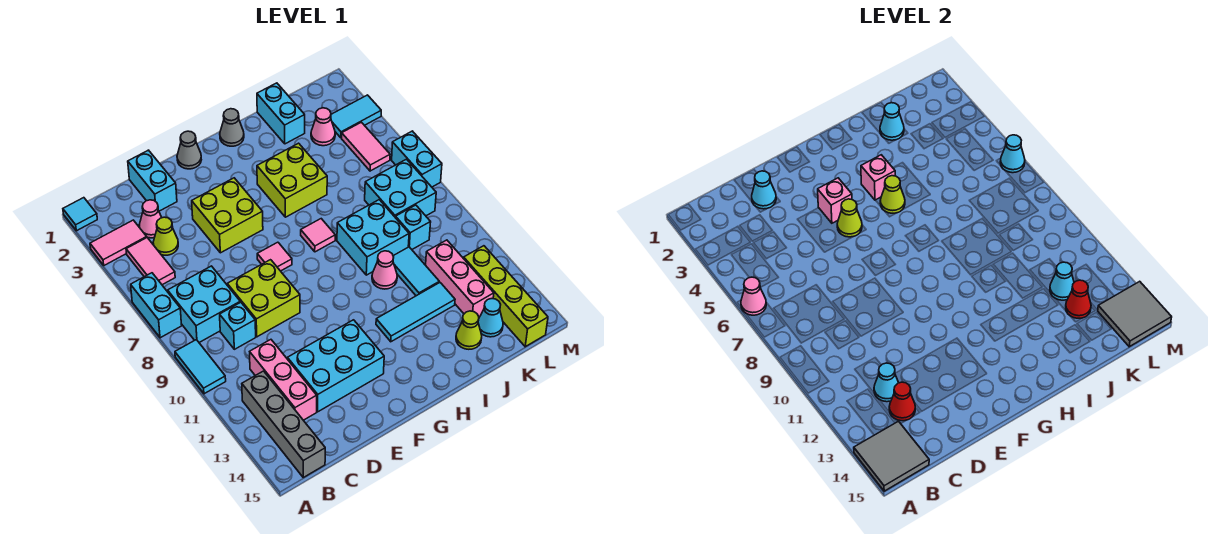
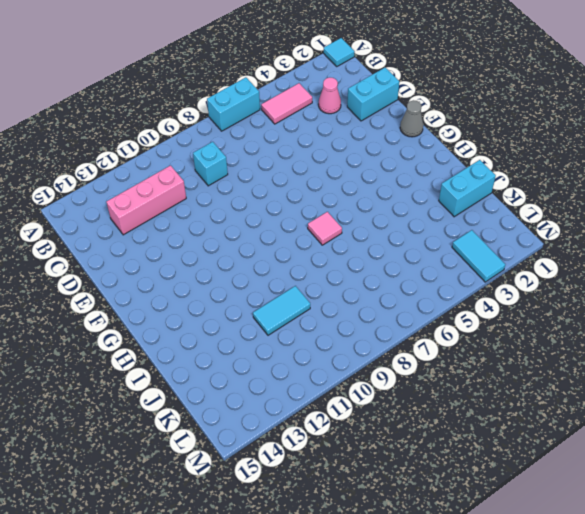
none -> pink tile A3:B3 level 1
none -> cyan tile A9:A10 level 1
none -> cyan brick B7:C8 level 1
none -> grey brick B12:B15 level 1

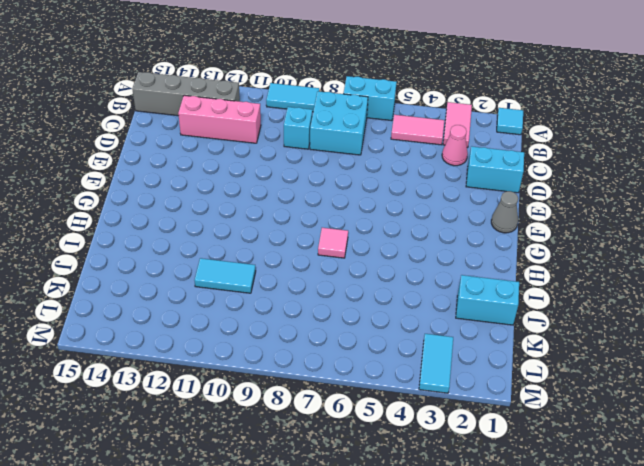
none -> lime cone C4 level 1
none -> lime brick D8:E9 level 1
none -> cyan brick D12:F13 level 1
none -> lime brick E4:F5 level 1

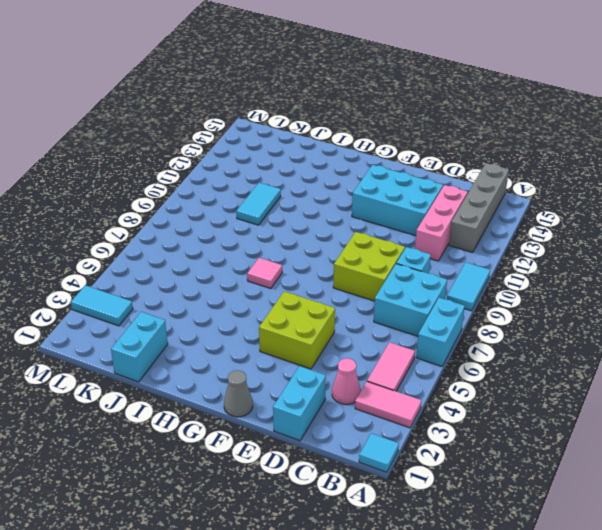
none -> lime cone C4 level 1
none -> pink tile F7 level 1
none -> grey cone H1 level 1
none -> lime brick H4:I5 level 1

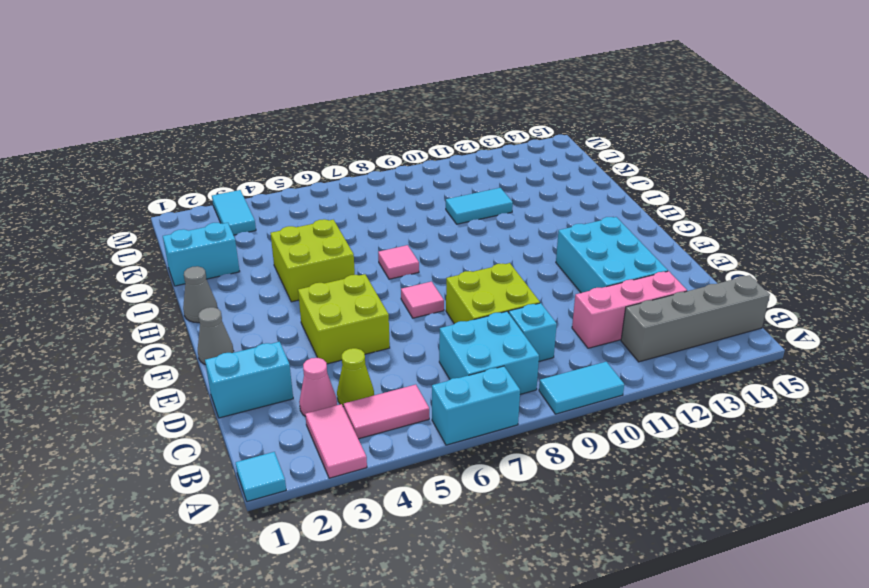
none -> cyan tile H12:J12 level 1
none -> cyan brick I8:J9 level 1
none -> pink cone I10 level 1
none -> lime cone J14 level 1

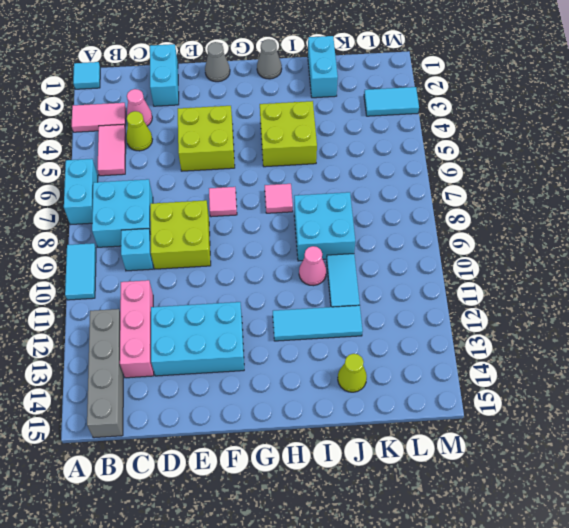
none -> pink cone K3 level 1
none -> cyan brick K7:L8 level 1
none -> cyan brick K9 level 1
none -> pink brick K11:K13 level 1

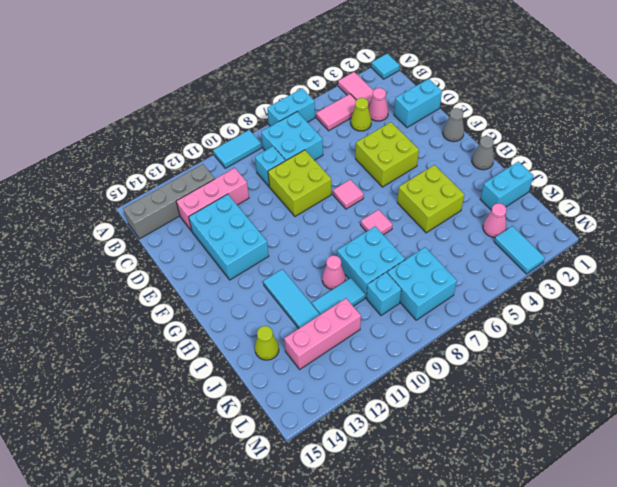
none -> cyan cone K14 level 1
none -> pink tile L4:L5 level 1
none -> lime brick L12:L15 level 1
none -> cyan brick M6:M7 level 1

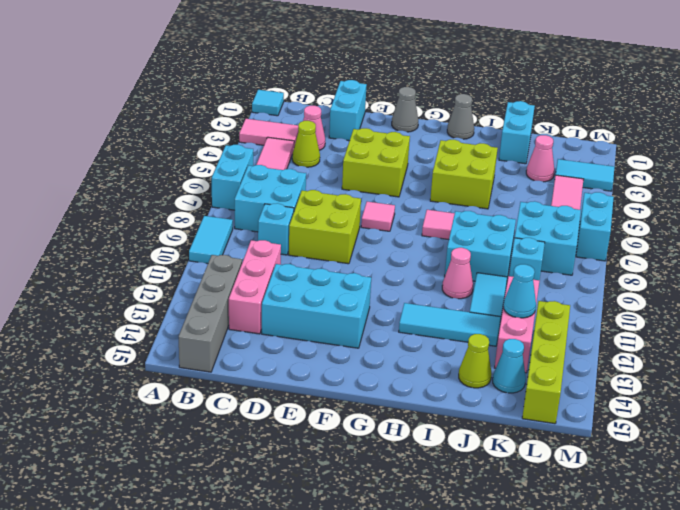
none -> pink cone A6 level 2
none -> grey tile A14:B15 level 2
none -> cyan cone C12 level 2
none -> red cone C13 level 2

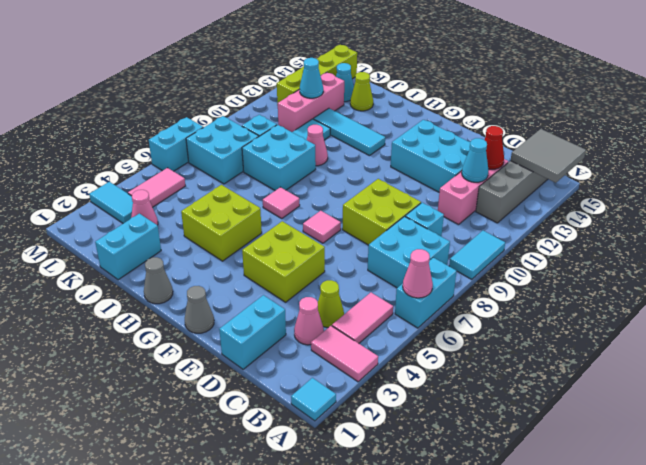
none -> cyan cone D2 level 2
none -> pink brick F4 level 2
none -> lime cone F5 level 2
none -> pink brick H4 level 2

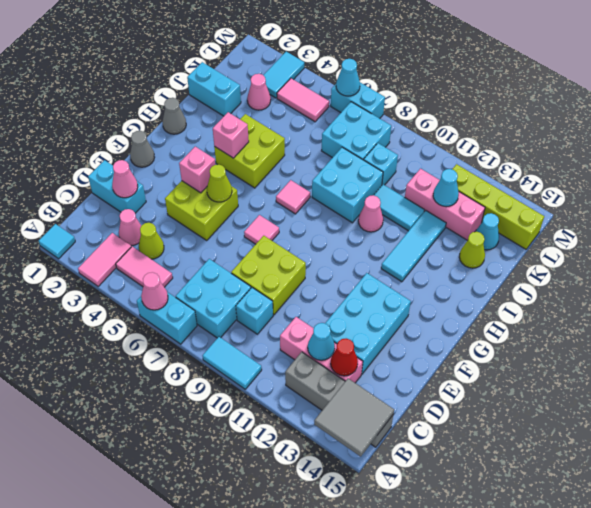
pink cone D2 level 2 -> cyan cone D2 level 2
none -> lime cone H5 level 2
none -> cyan cone J2 level 2
none -> red cone K13 level 2
none -> grey tile L14:M15 level 2

